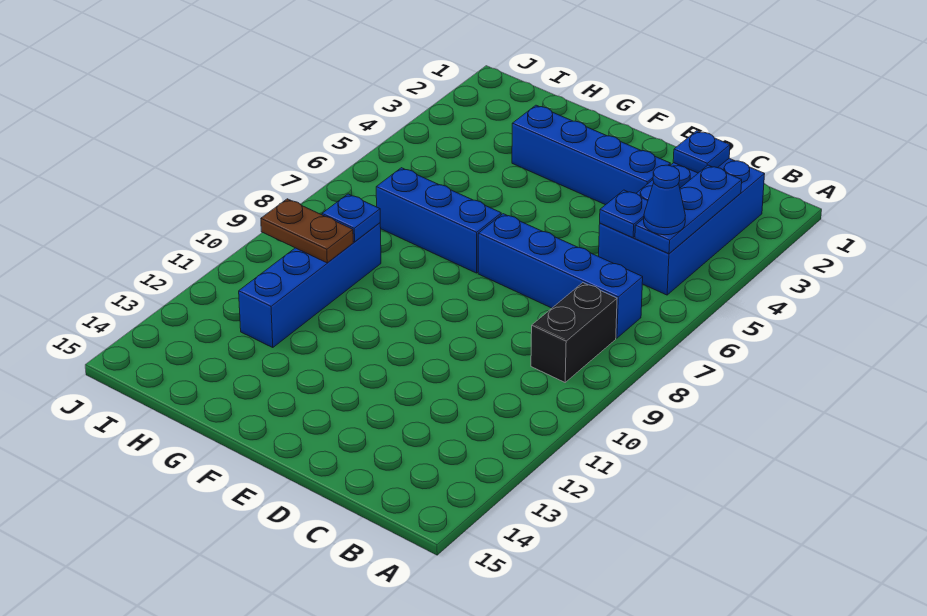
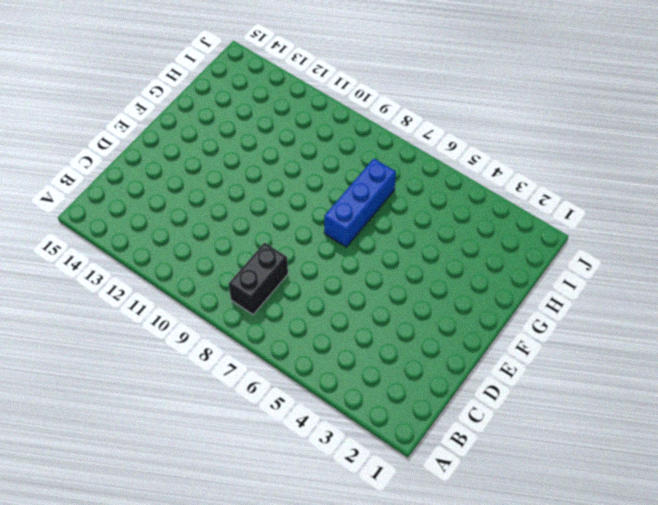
black brick B8:C8 level 1 -> black brick B8:B9 level 1
none -> blue brick B2:C5 level 1
none -> blue brick B7:E7 level 1
none -> blue brick D3:G3 level 1

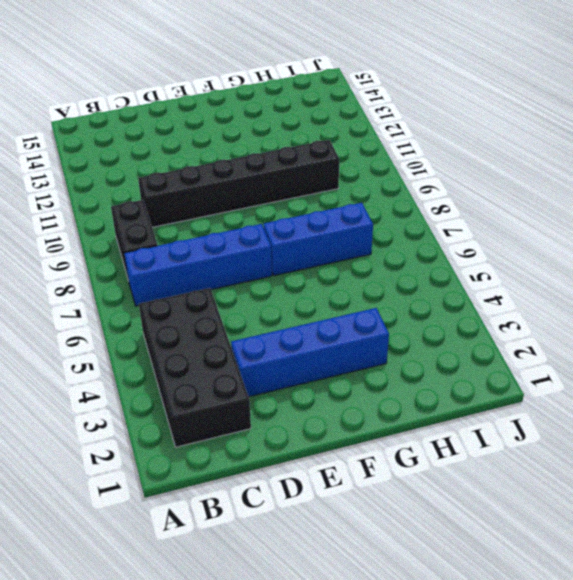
black brick B2:C5 level 1 -> blue brick B2:C5 level 1
black brick C10:H10 level 1 -> blue brick H9:H12 level 1
none -> blue plate B3:B5 level 2
none -> blue plate C2 level 2
none -> blue plate C5 level 2

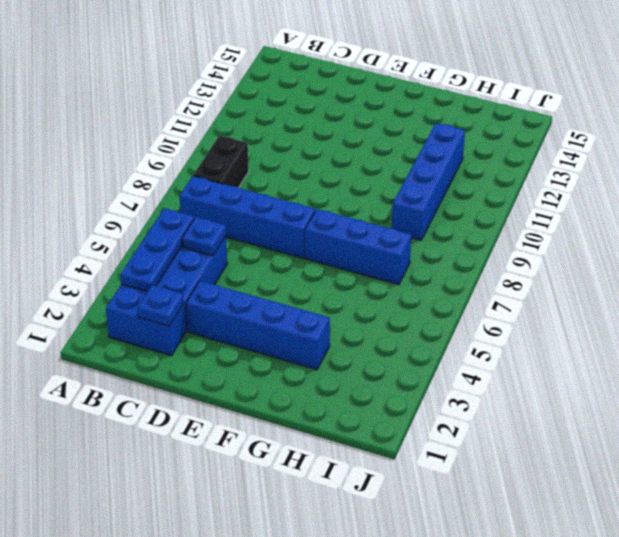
none -> blue plate H9 level 2
none -> brown plate H10:I10 level 2
none -> blue cone B5 level 3

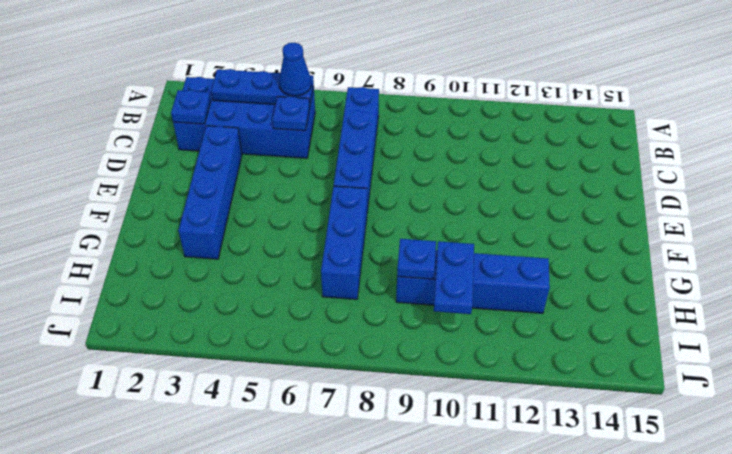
blue plate H10:I10 level 2 -> brown plate H10:I10 level 2
none -> black brick B8:B9 level 1

